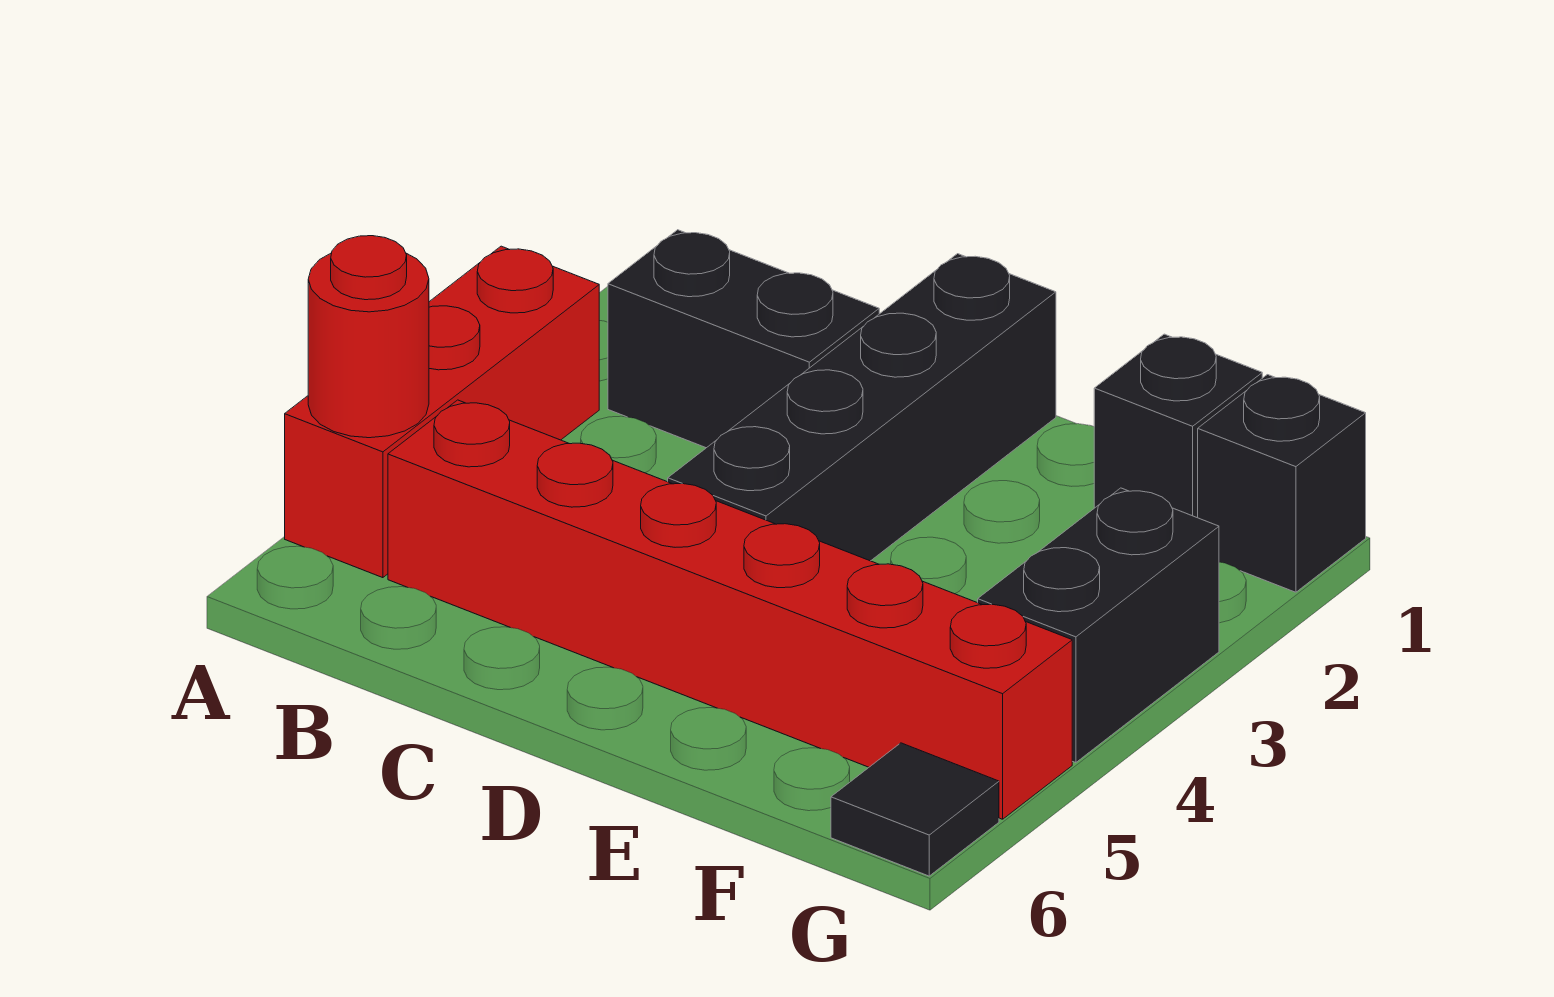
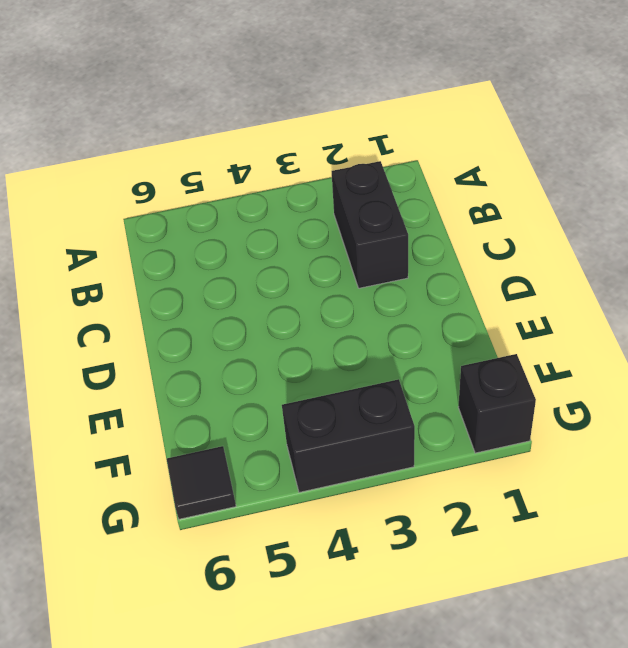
none -> red brick A3:A5 level 1
none -> red brick B5:G5 level 1

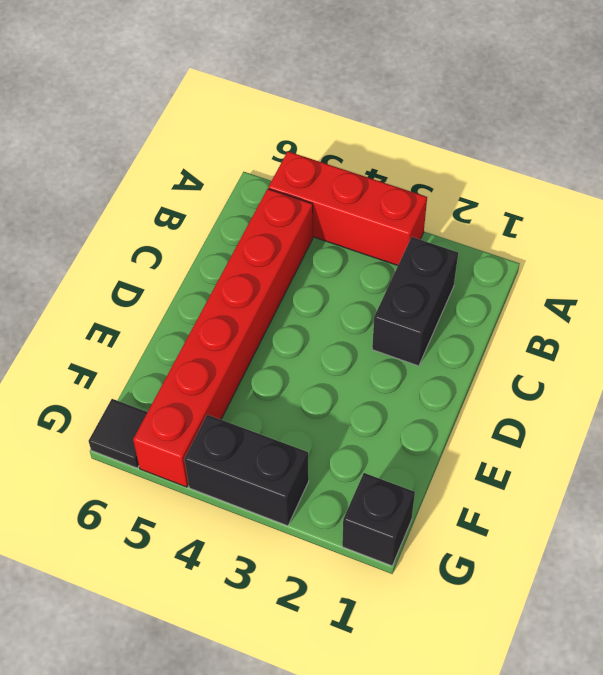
none -> black brick D1:D4 level 1
none -> black brick F1 level 1

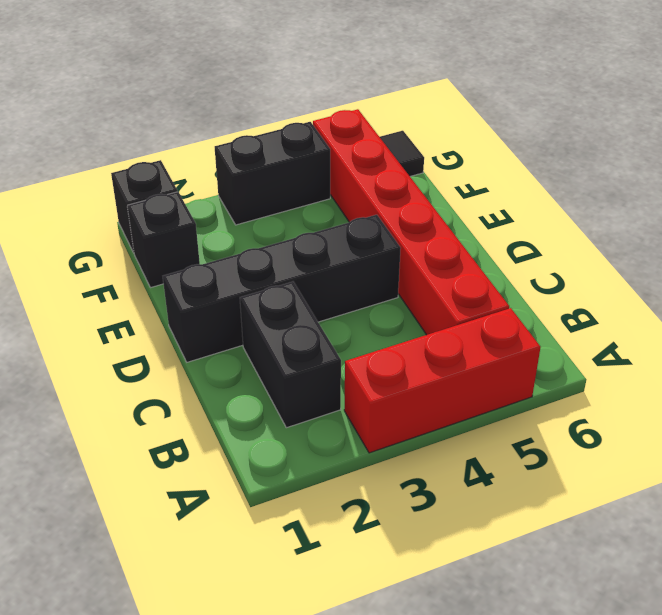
none -> red round brick A5 level 2

